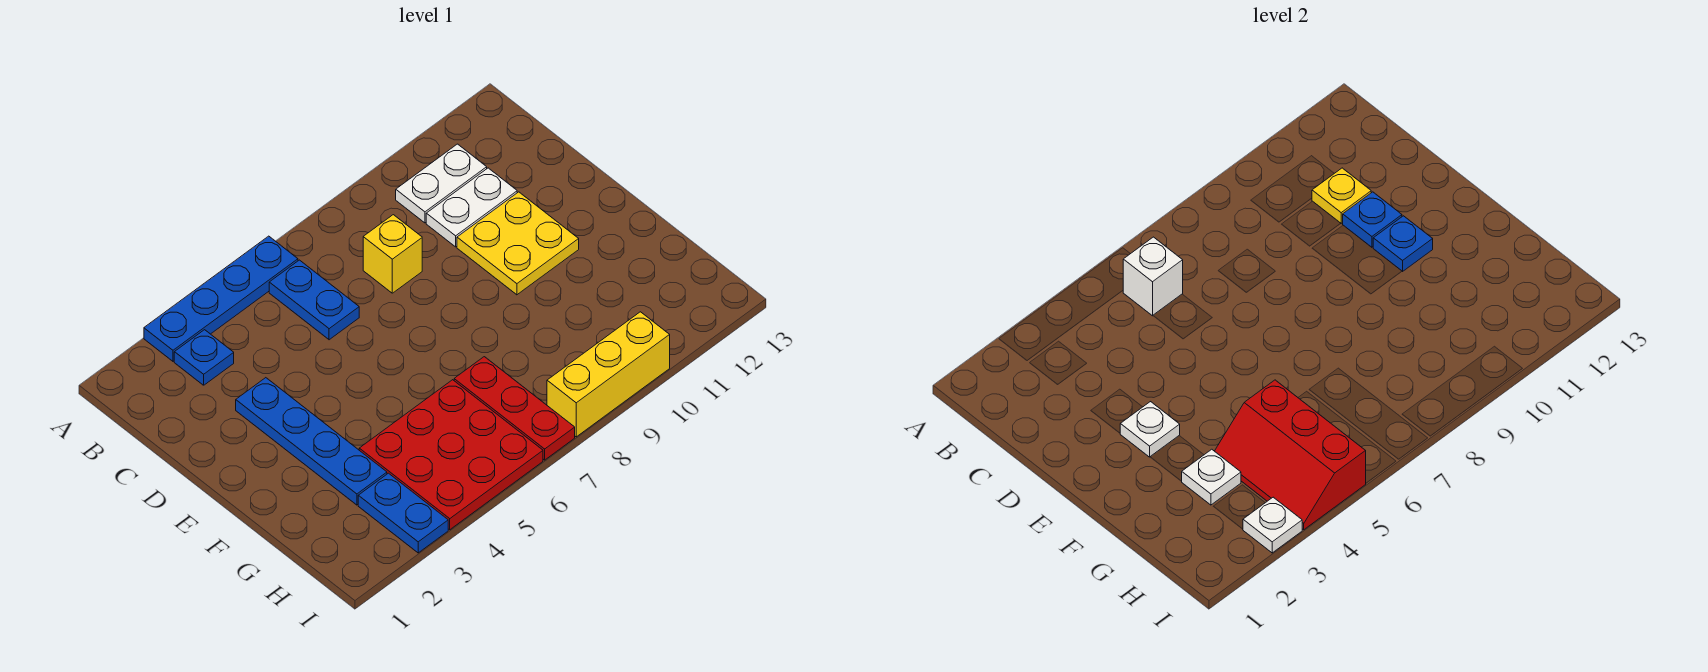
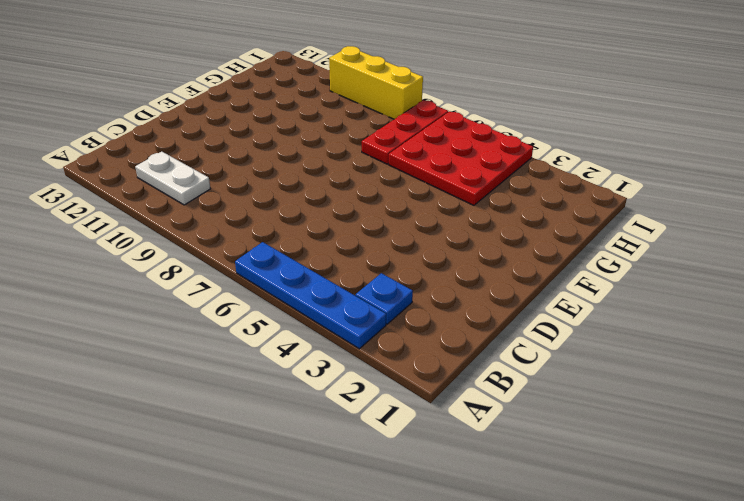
none -> blue plate B6:C6 level 1
none -> yellow brick C8 level 1
none -> white plate C10:C11 level 1

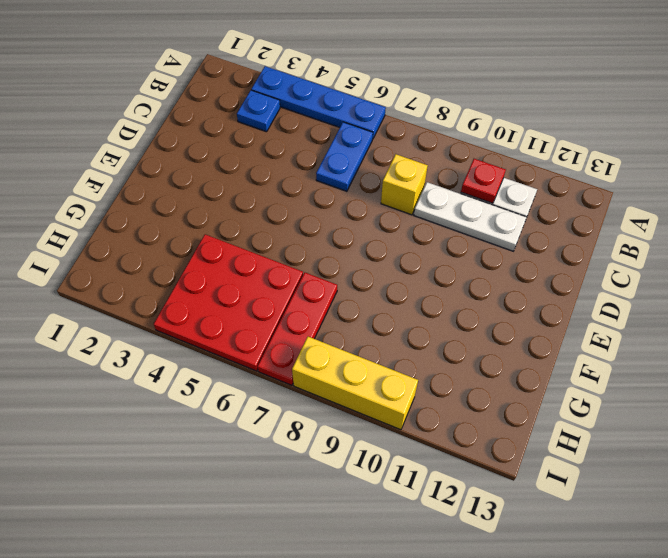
red plate B10 level 2 -> none
white plate C9:C11 level 1 -> white plate C10:C11 level 1
none -> blue plate D3:G3 level 1
none -> yellow plate D10:E11 level 1
none -> blue plate H3:I3 level 1

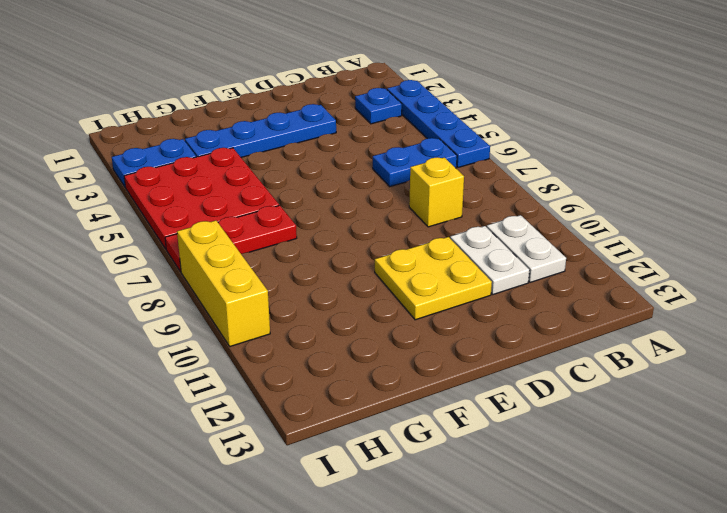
none -> white brick B6 level 2
none -> yellow plate C11 level 2
none -> blue plate D11 level 2

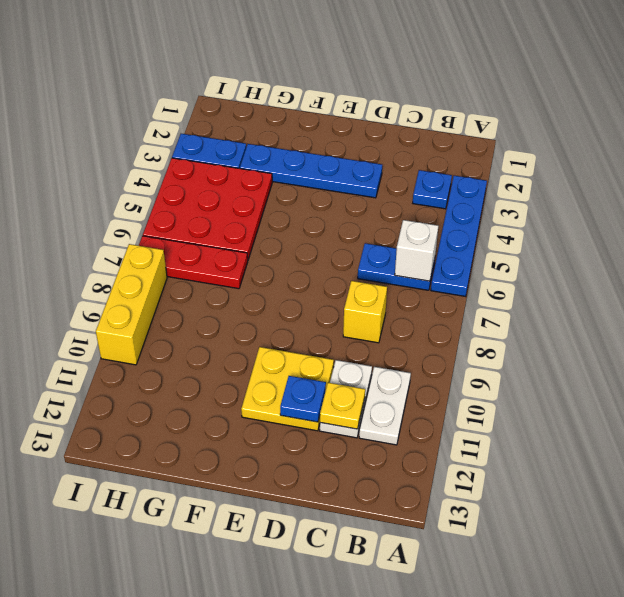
none -> white plate E3 level 2
none -> blue plate E11 level 2
none -> white plate G3 level 2

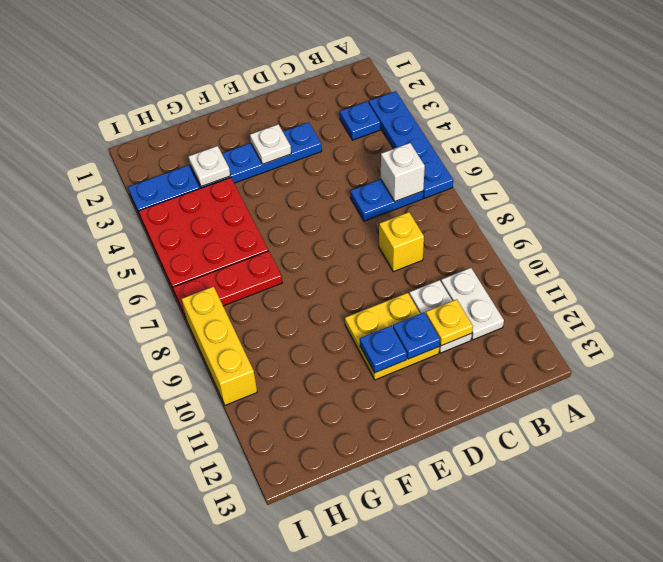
none -> red slope G4:I5 level 2 top 5
none -> white plate I3 level 2

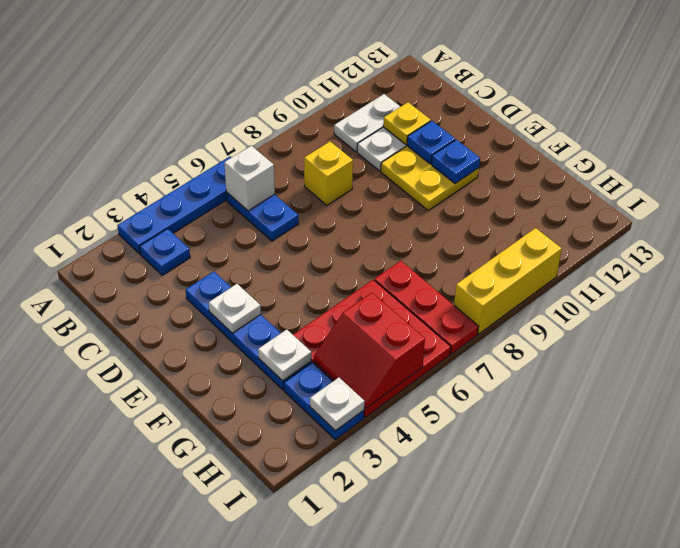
red slope H4:I5 level 2 top 5 -> red slope G4:I5 level 2 top 5

